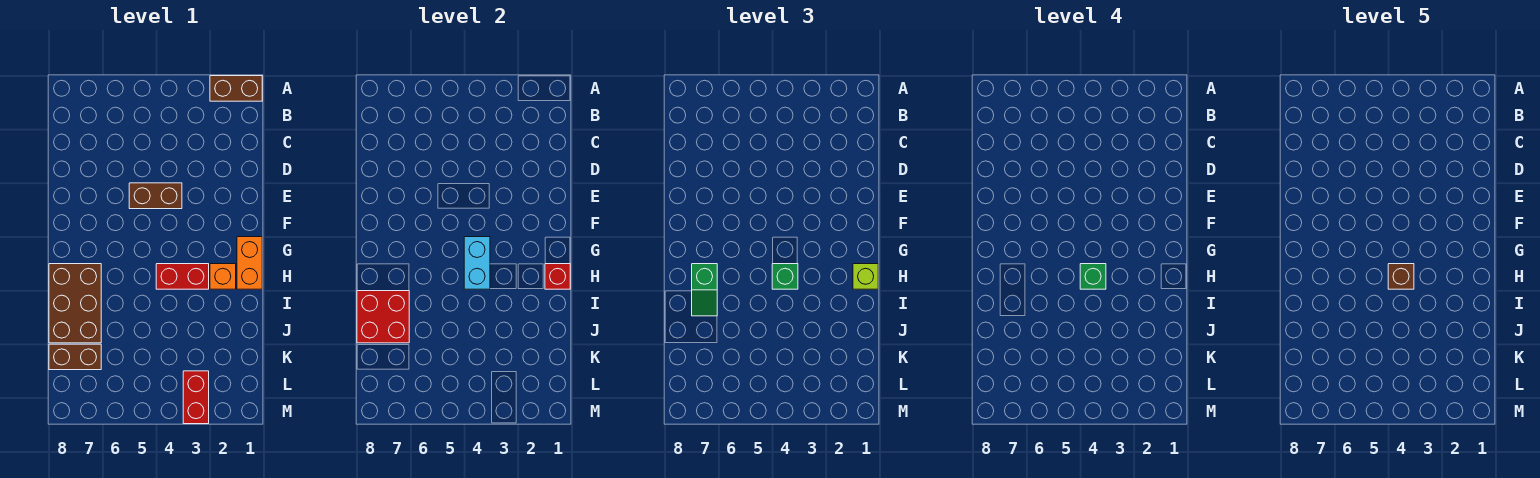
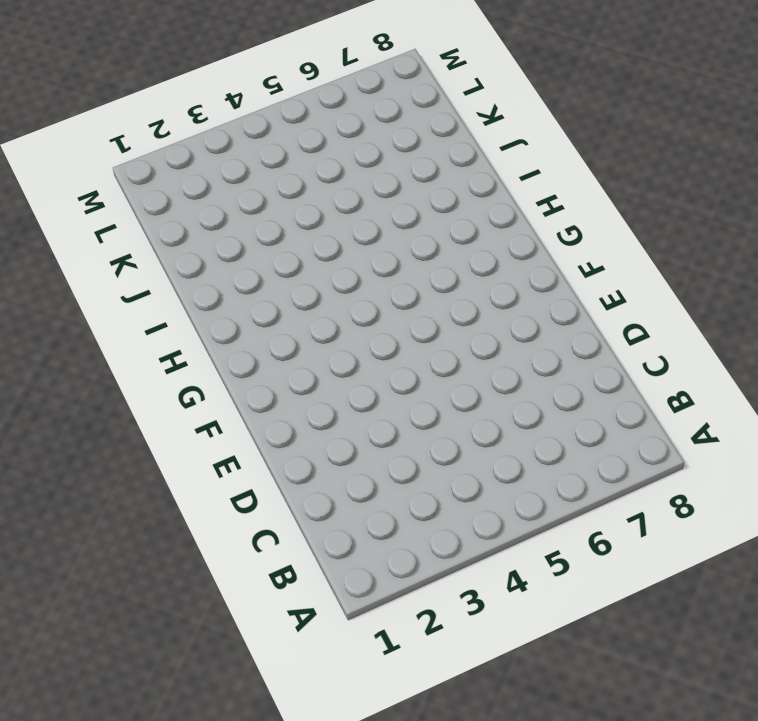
none -> brown brick A1:A2 level 1
none -> brown brick E4:E5 level 1
none -> orange brick G1:H1 level 1

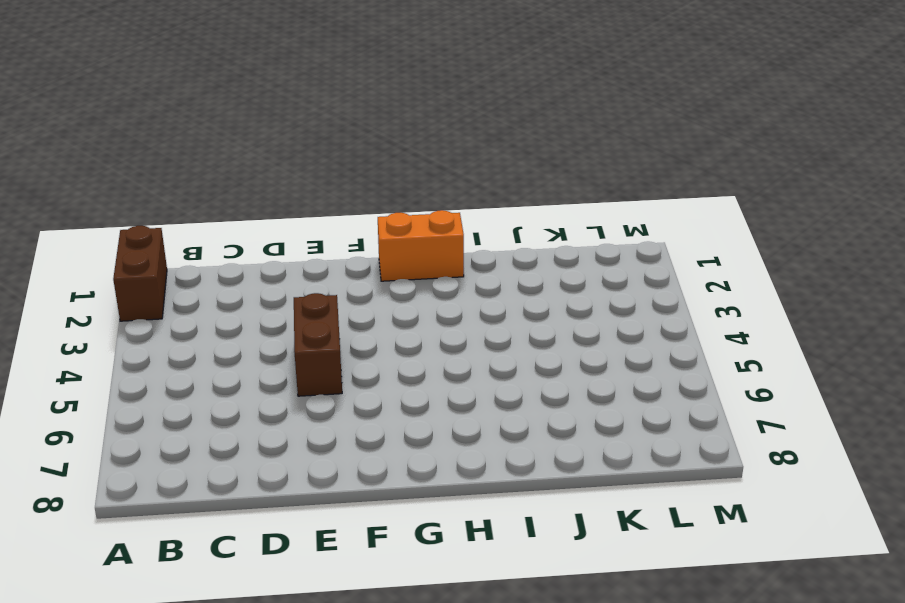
none -> orange brick H2 level 1
none -> red brick H3:H4 level 1
none -> brown brick H7:J8 level 1

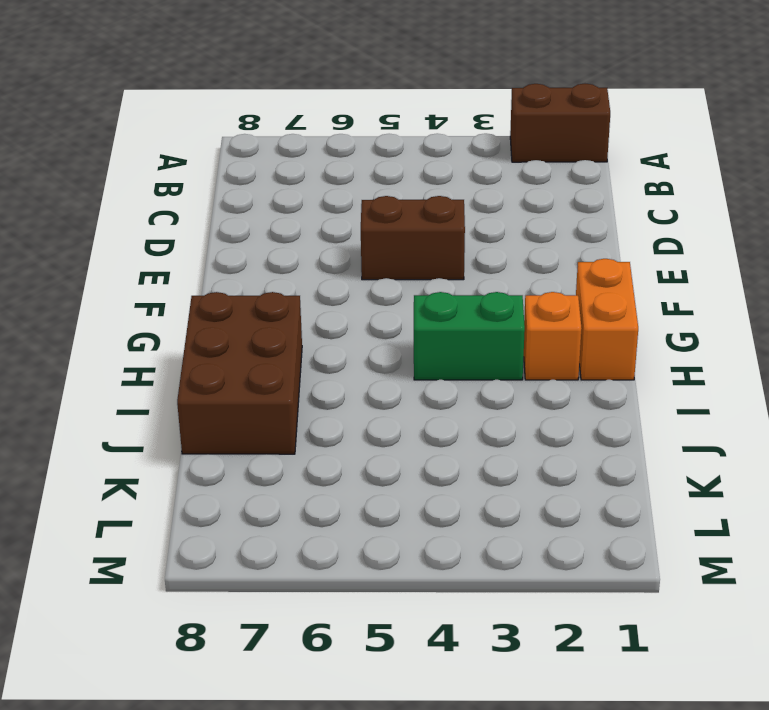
green brick H3:H4 level 1 -> red brick H3:H4 level 1
none -> brown brick K7:K8 level 1
none -> red brick L3:M3 level 1
none -> cyan brick G4:H4 level 2

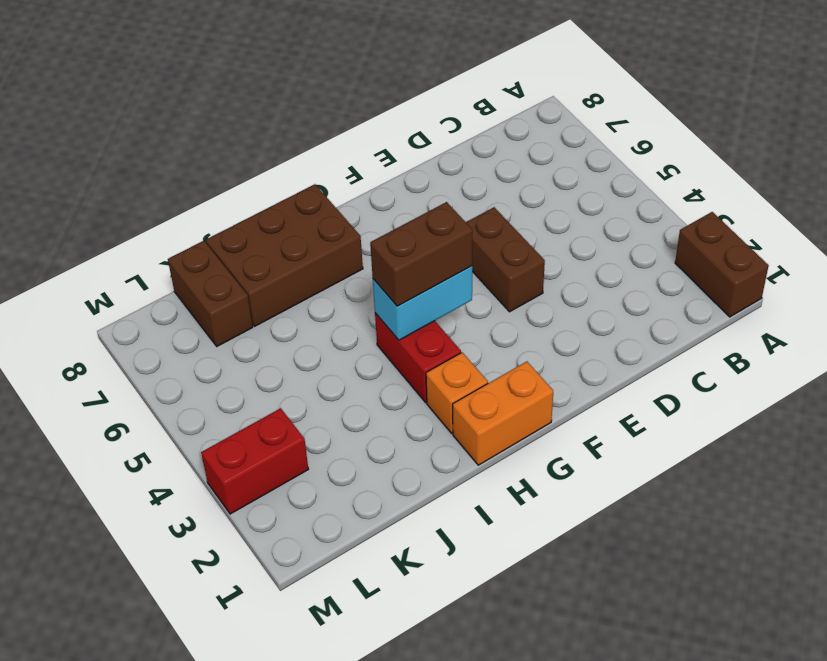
brown brick G4:H4 level 3 -> green brick H4 level 3
none -> red brick H1 level 2
none -> red brick I7:J8 level 2
none -> lime brick H1 level 3

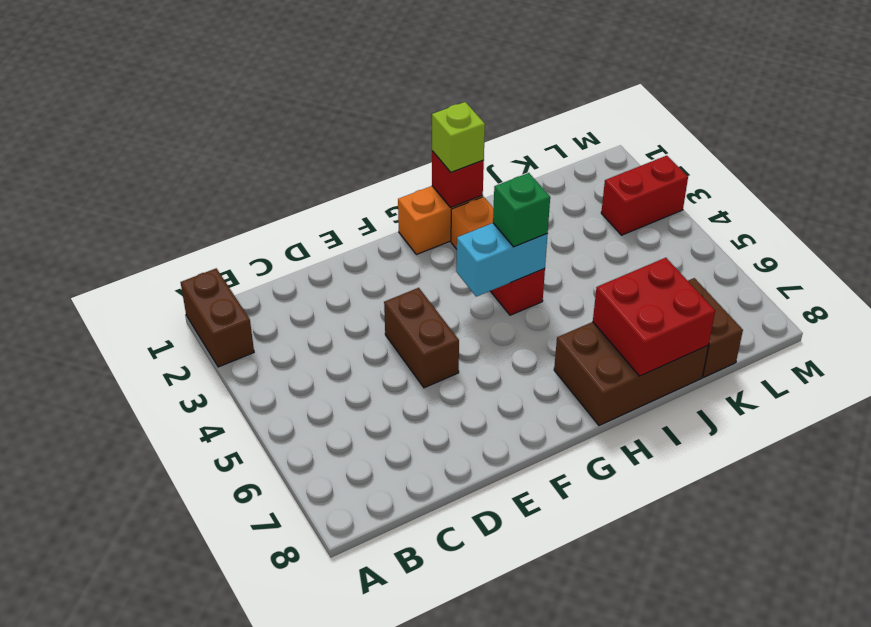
none -> green slope H7:I7 level 3 top H
none -> green brick H4 level 4
none -> brown brick H4 level 5

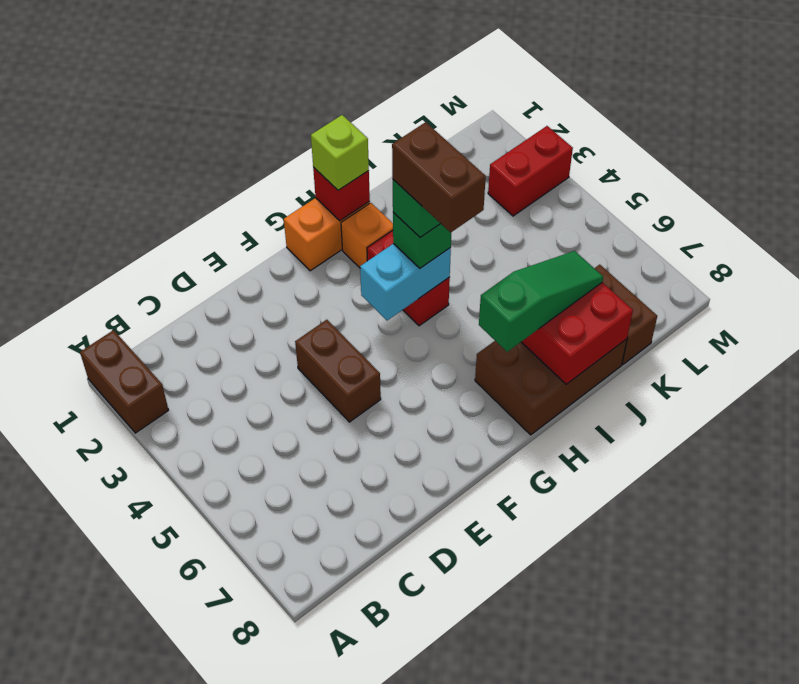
brown brick H4:H5 level 5 -> brown brick H4 level 5
green slope H7:J7 level 3 top H -> green slope H7:I7 level 3 top H

